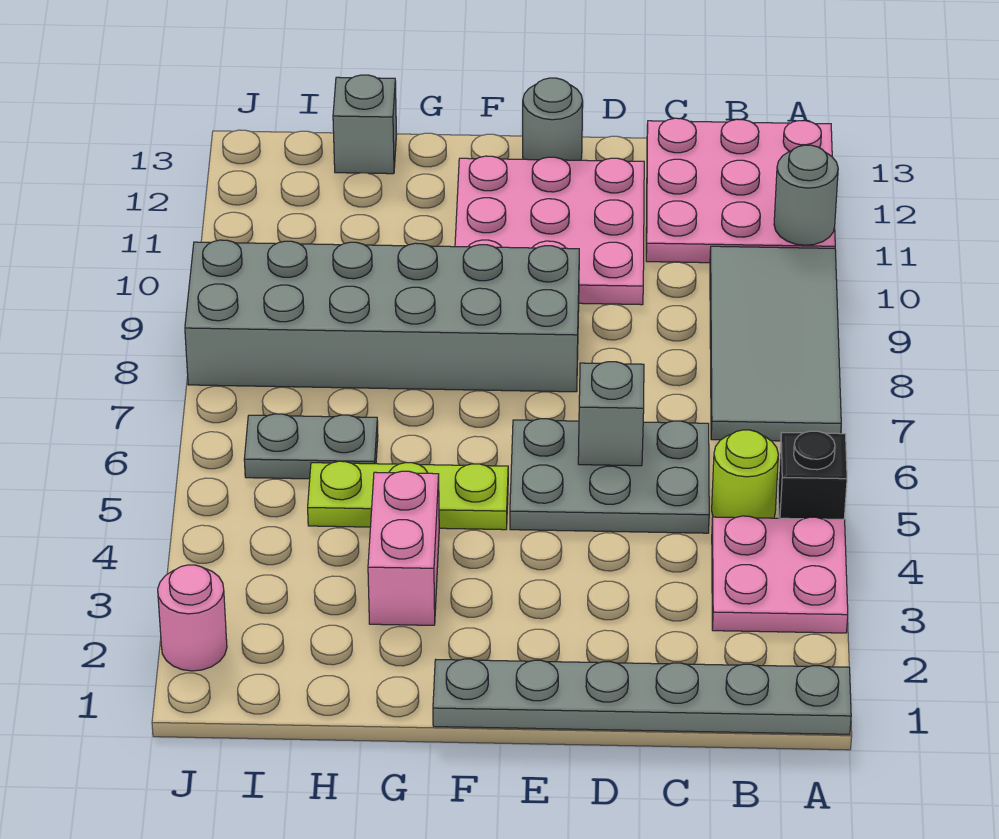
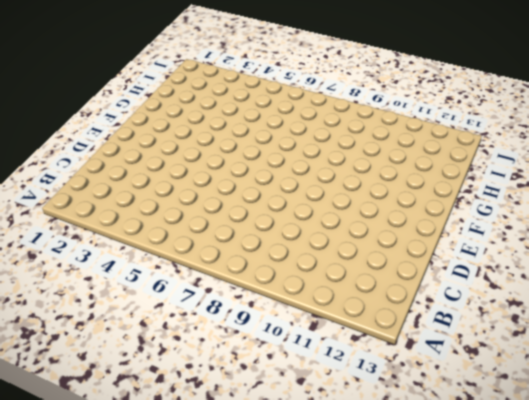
none -> grey plate A1:F1 level 1
none -> pink plate A3:B4 level 1
none -> black brick A5 level 1

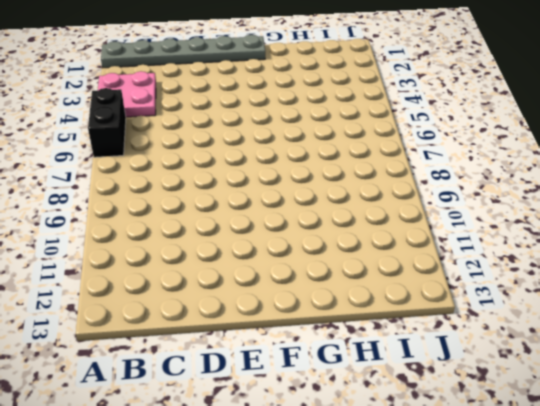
black brick A5:A6 level 1 -> black brick A5 level 1
none -> grey tile A7:B10 level 1
none -> pink plate A11:C13 level 1
none -> lime round brick B5 level 1

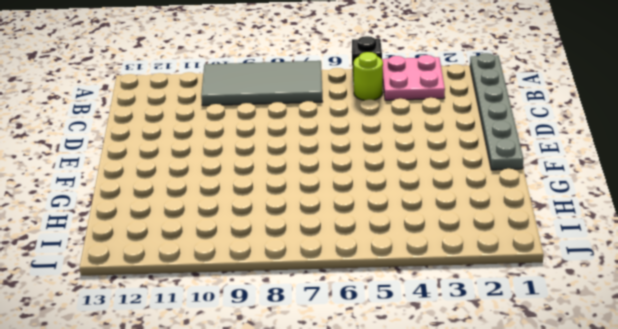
none -> pink plate A11:C13 level 1
none -> grey plate C5:E6 level 1
none -> pink plate D10:F12 level 1

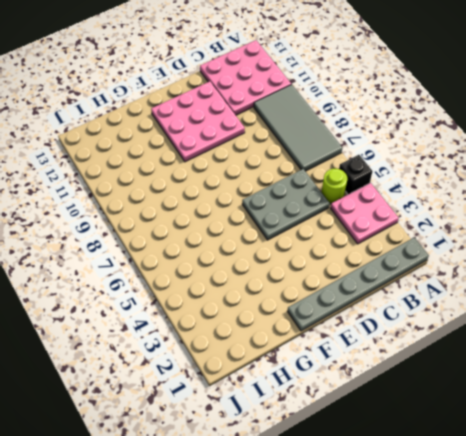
none -> grey brick E8:J9 level 1
none -> grey round brick E13 level 1
none -> lime plate F5:H5 level 1

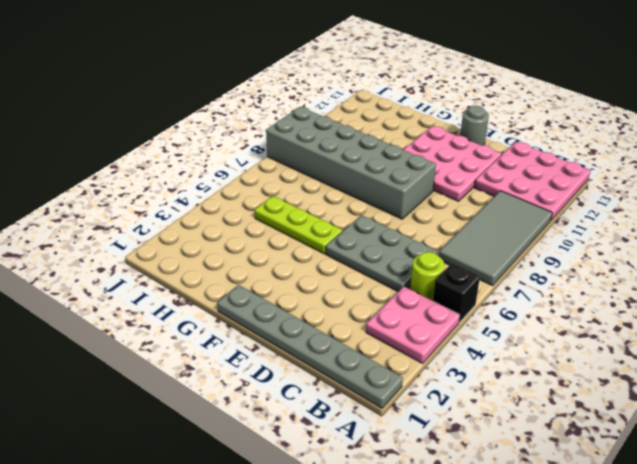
none -> pink brick G3:G4 level 1
none -> grey plate H6:I6 level 1
none -> grey brick H13 level 1

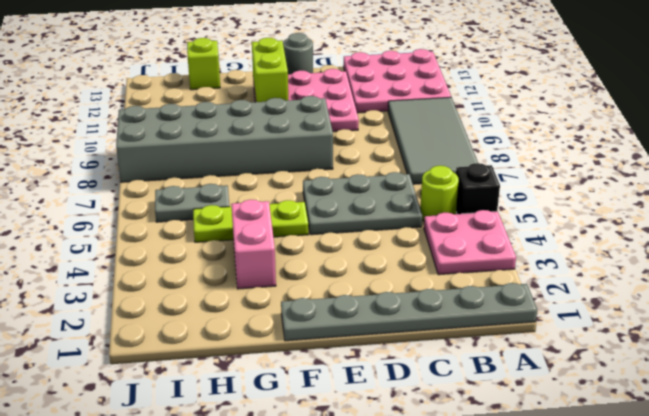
lime brick F11:F12 level 2 -> none
lime brick H13 level 1 -> grey brick H13 level 1
none -> pink round brick J2 level 1
none -> grey round brick A11 level 2
none -> grey brick D6 level 2

